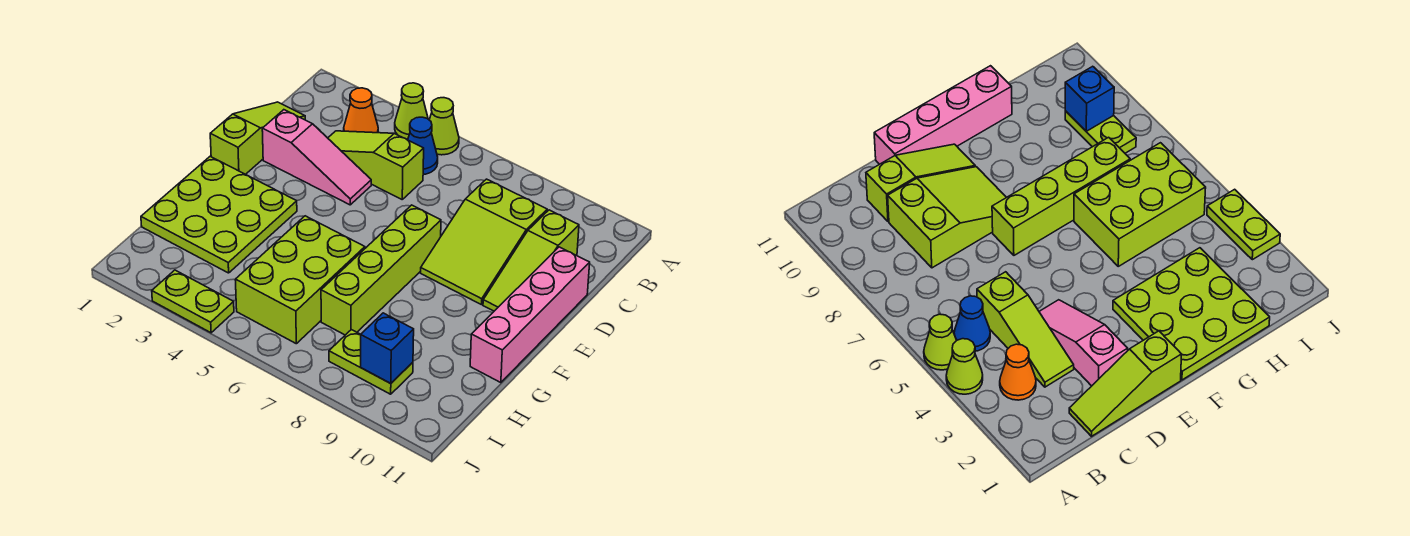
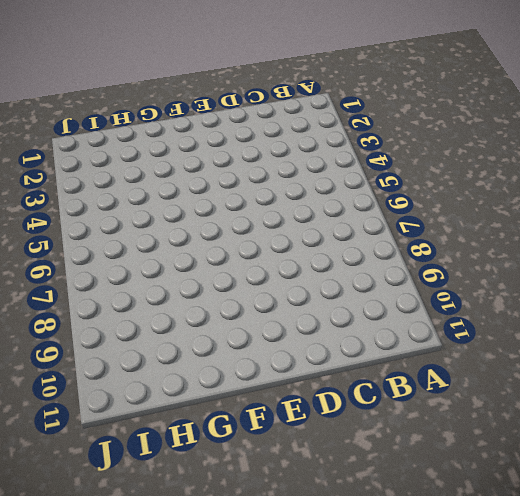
none -> lime cone A4 level 1
none -> lime cone A5 level 1
none -> orange cone B3 level 1

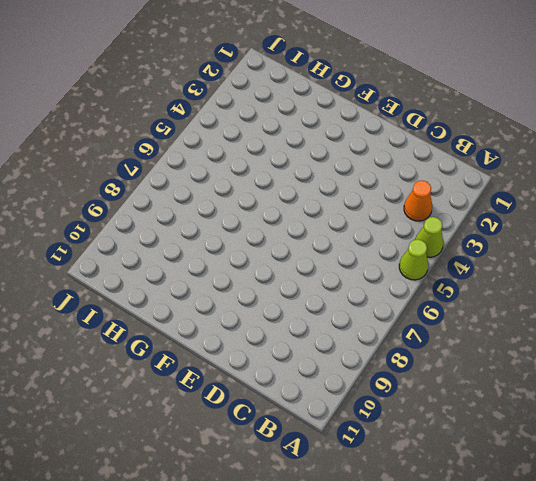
none -> blue cone B5 level 1
none -> lime slope C1:E1 level 1 top E
none -> lime slope C3:C5 level 1 top 5

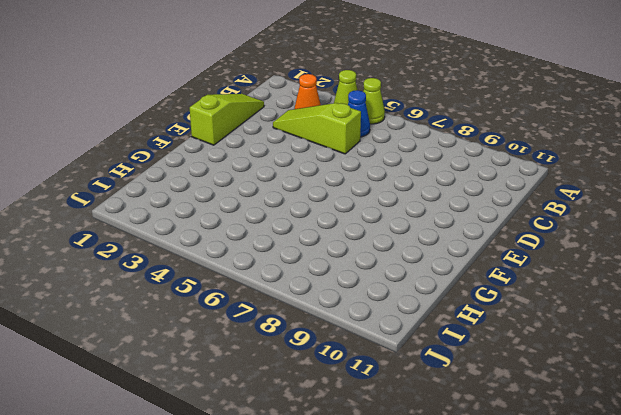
none -> lime slope C8:E9 level 1 top C
none -> lime slope C10:E10 level 1 top C
none -> pink slope D2:D4 level 1 top 2

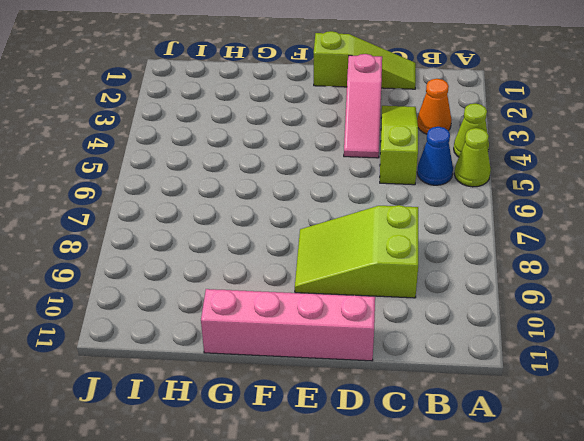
none -> lime slope C10:E10 level 1 top C
none -> lime brick E7:H7 level 1
none -> lime plate F1:H3 level 1

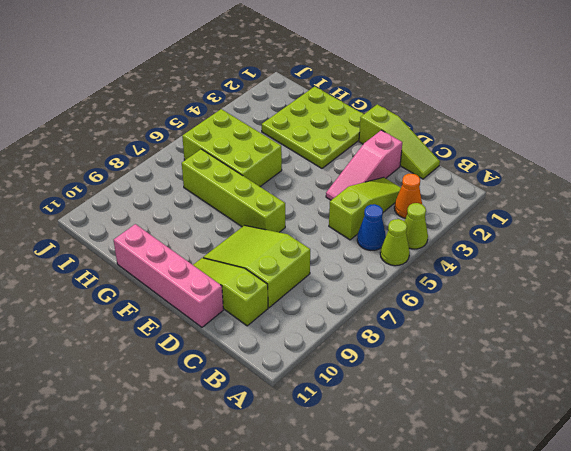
none -> lime plate I8:I9 level 1
none -> lime plate J3:J4 level 1
none -> blue brick I9 level 2

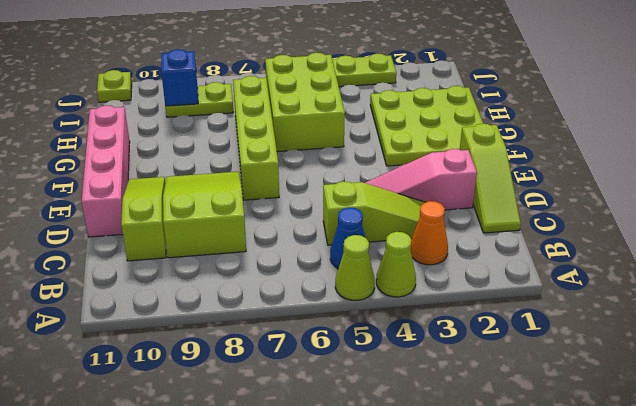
lime plate J11 level 1 -> none

